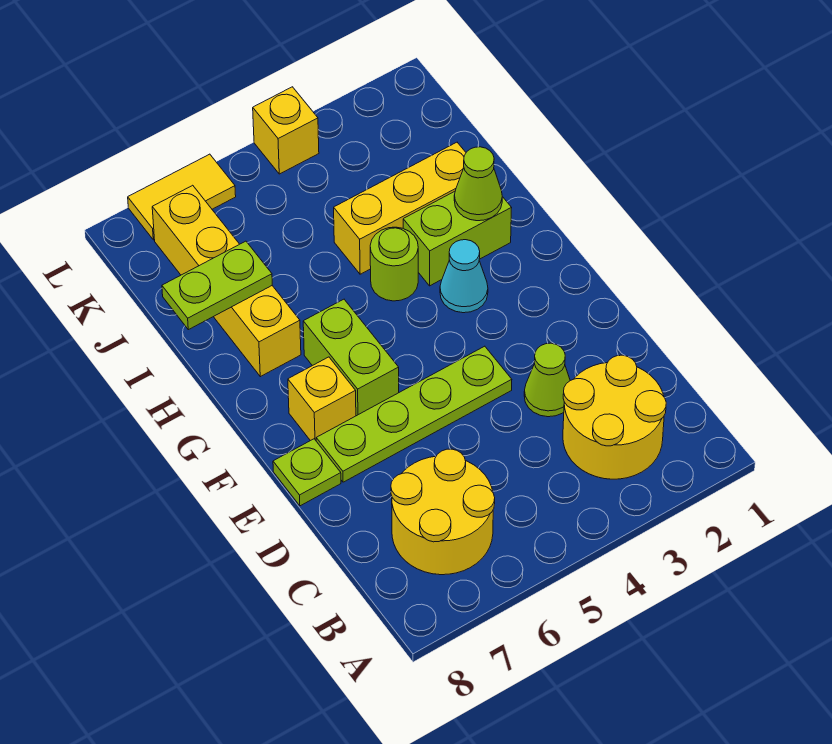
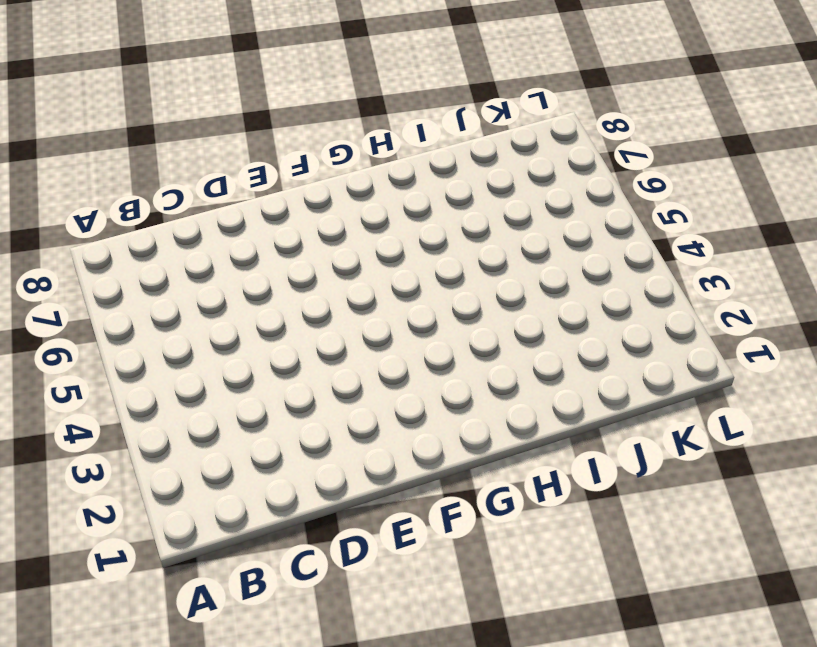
none -> yellow round brick B2:C3 level 1
none -> yellow round brick B6:C7 level 1
none -> lime cone D3 level 1

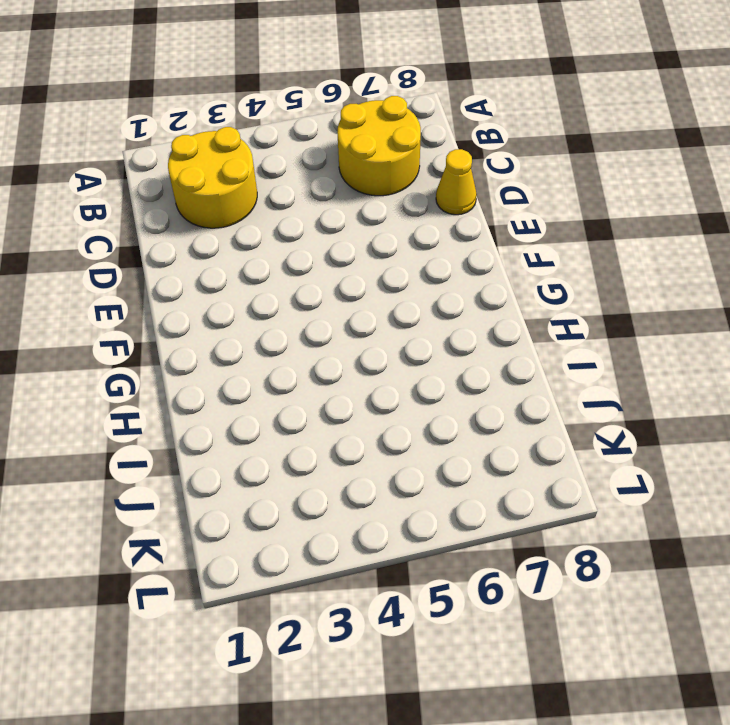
yellow cone D8 level 1 -> none
none -> lime cone D3 level 1
none -> lime plate E4:E7 level 1
none -> lime plate E8 level 1

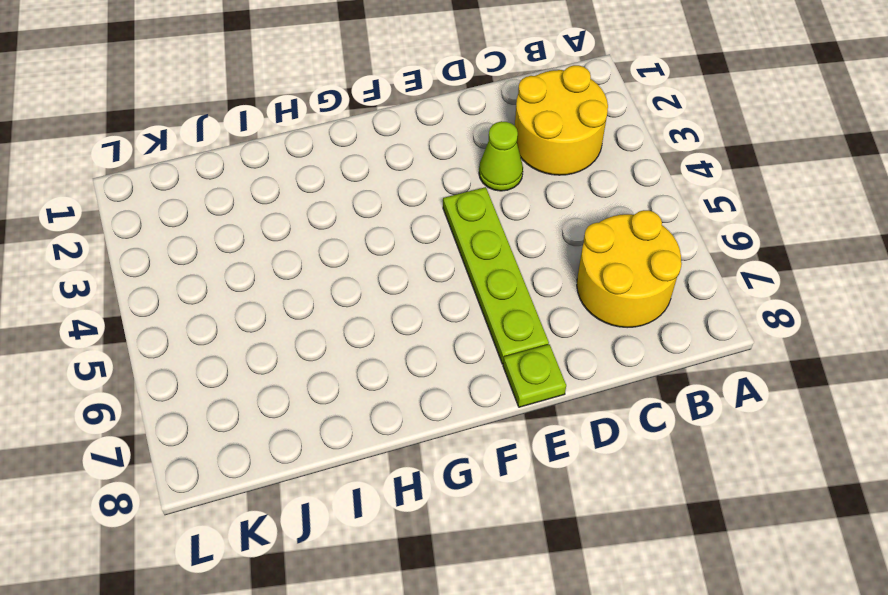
none -> lime brick F6:G6 level 1
none -> yellow brick F7 level 1
none -> cyan cone G3 level 1

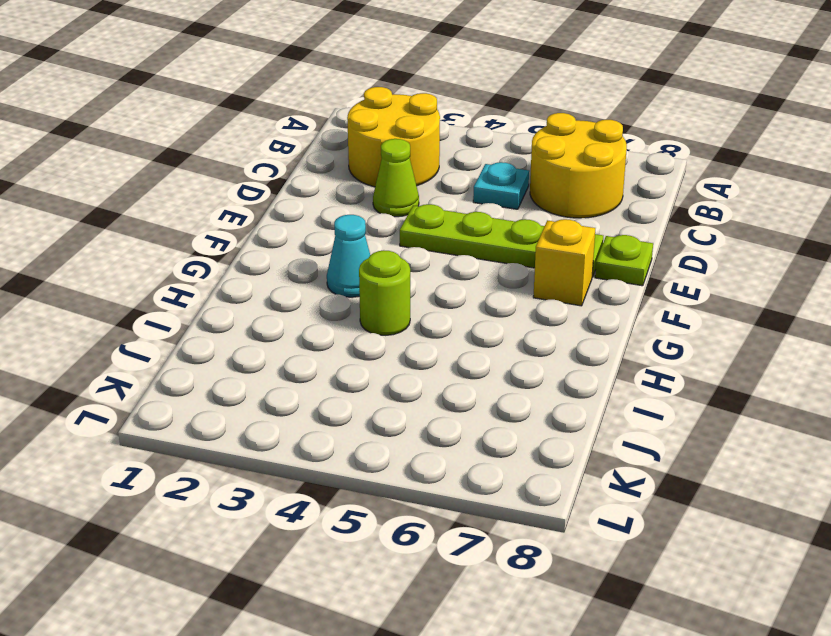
cyan plate C5 level 1 -> none
none -> lime brick F6:G6 level 1
none -> lime brick H2:H3 level 1
none -> yellow brick H7:K7 level 1

